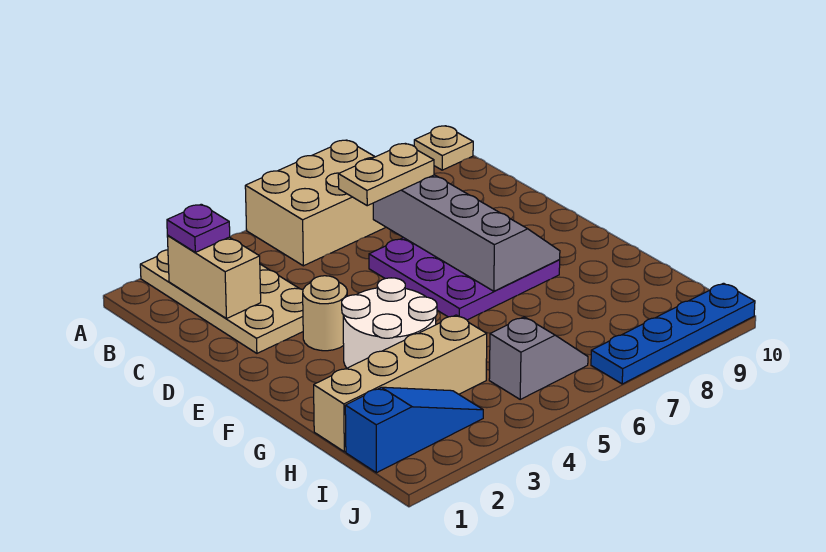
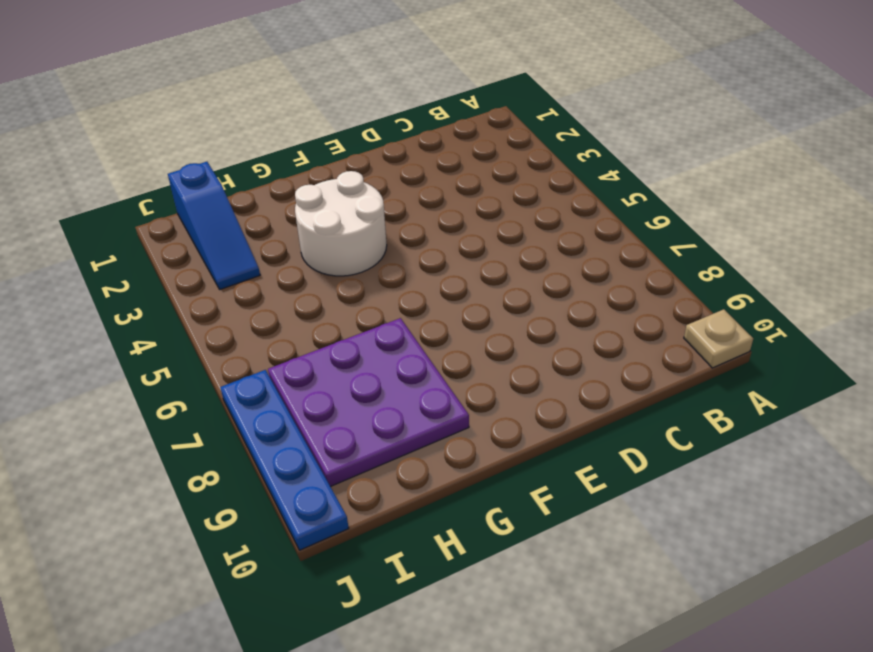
purple plate G7:I9 level 1 -> purple plate D6:F8 level 1
none -> tan plate A2:D3 level 1
none -> tan brick A5:B7 level 1
none -> tan round brick E3 level 1

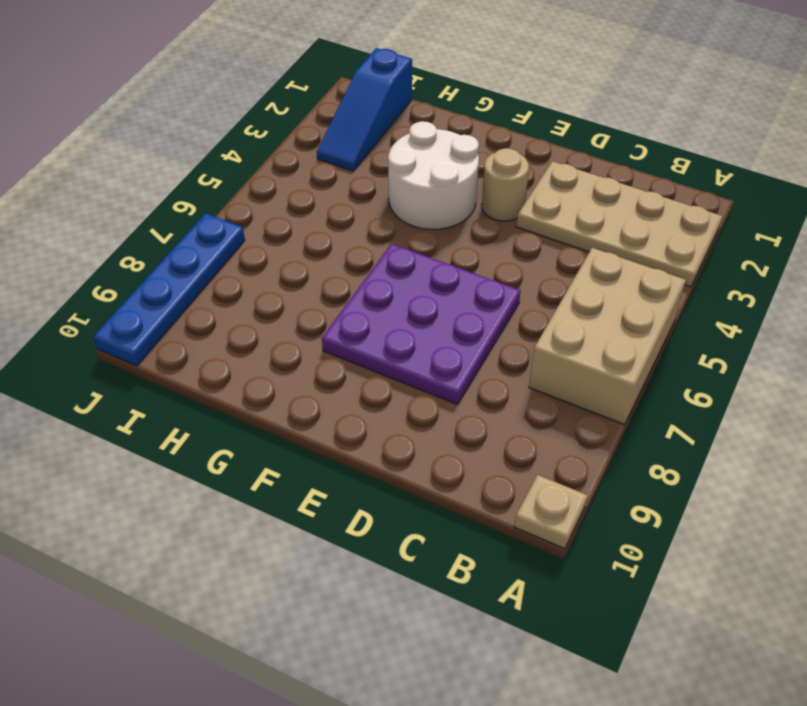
none -> tan brick H1:H4 level 1
none -> grey slope I5:I6 level 1 top 5
none -> tan brick B2:C2 level 2

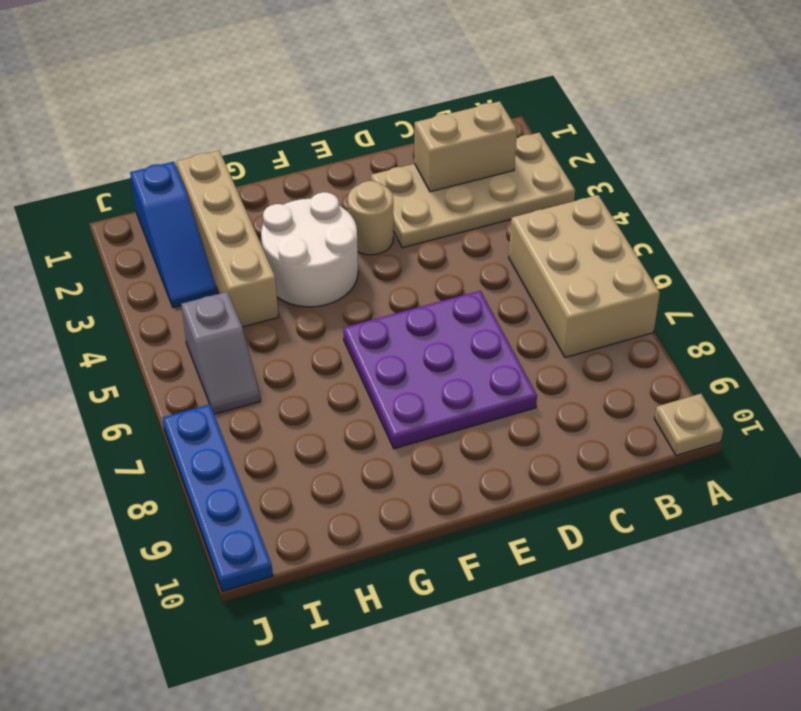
none -> grey slope C7:F8 level 2 top 7
none -> purple plate B2 level 3
none -> tan plate C6:C7 level 3

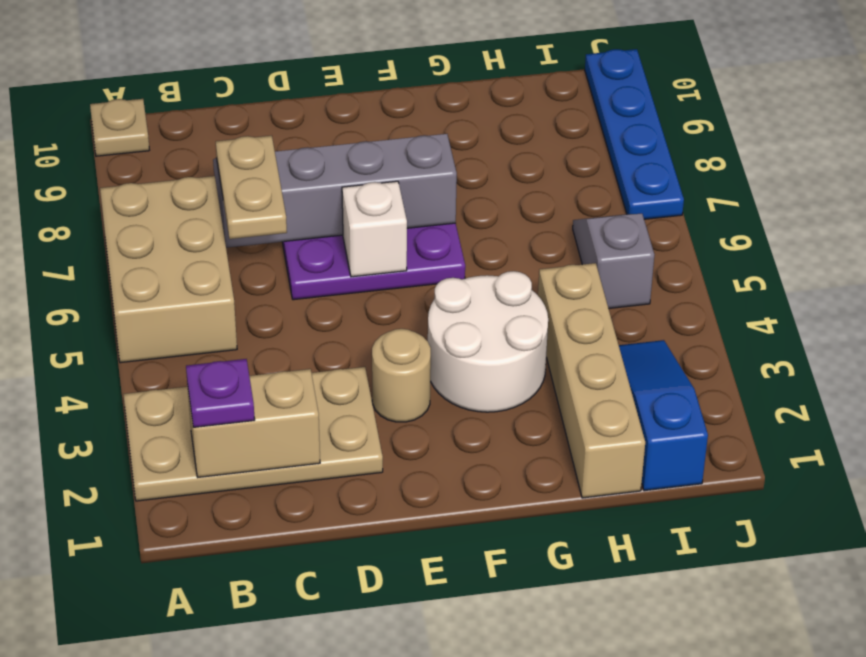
white brick E6 level 2 -> none

